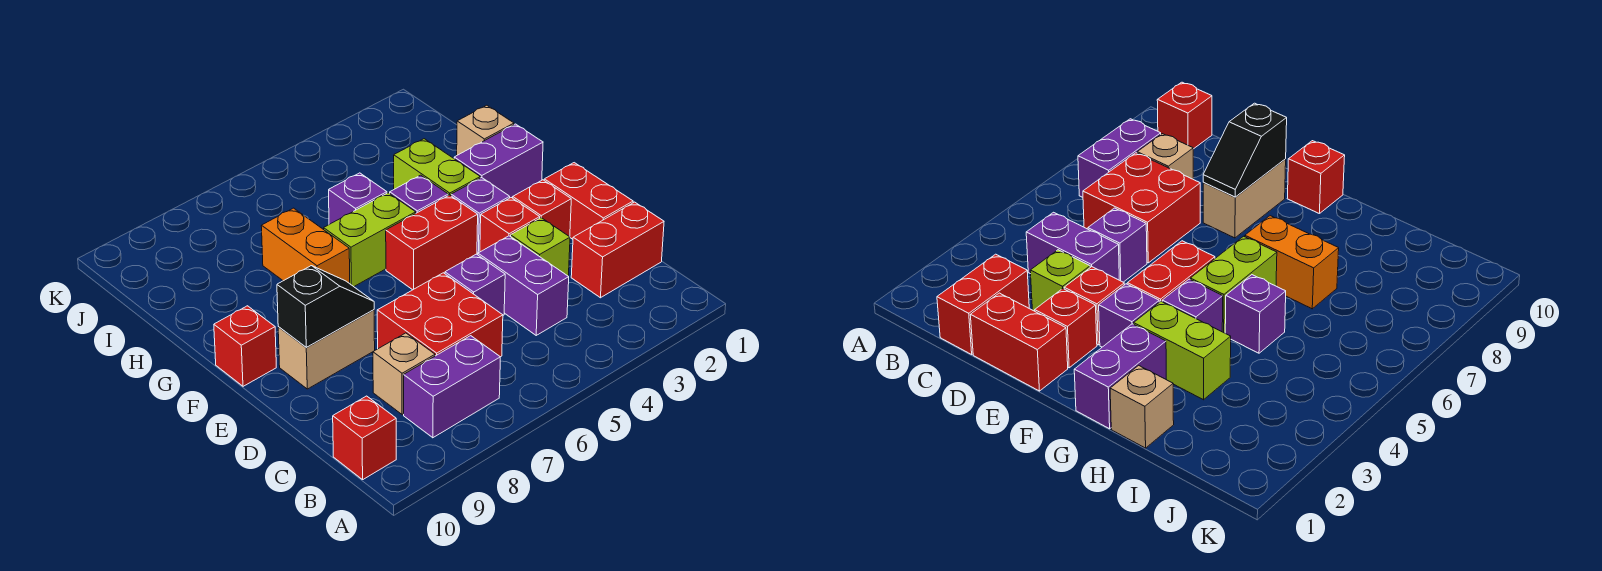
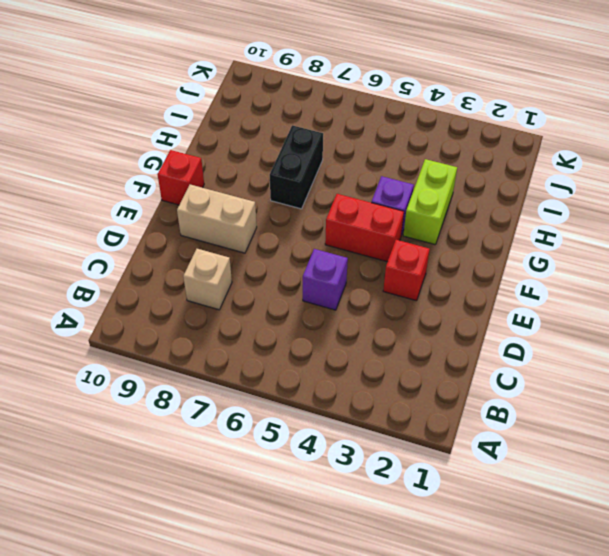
black brick G7:H7 level 1 -> orange brick G7:H7 level 1
none -> purple brick B7:B8 level 1
none -> red brick B10 level 1
none -> red brick C1:C2 level 1

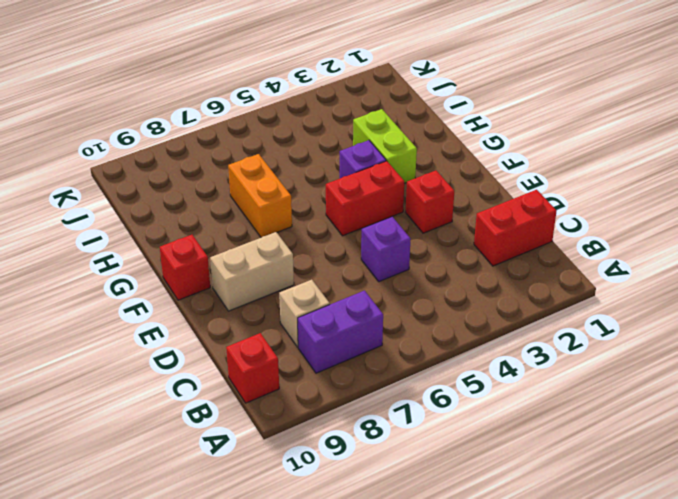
none -> purple brick C4:D4 level 1
none -> red brick C6:D7 level 1
none -> red brick D1:E1 level 1

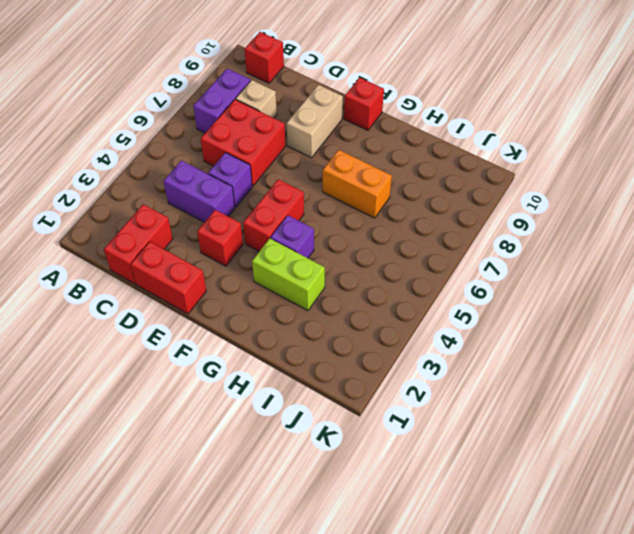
none -> lime brick D3 level 1
none -> red brick E2 level 1
none -> purple brick F3 level 1

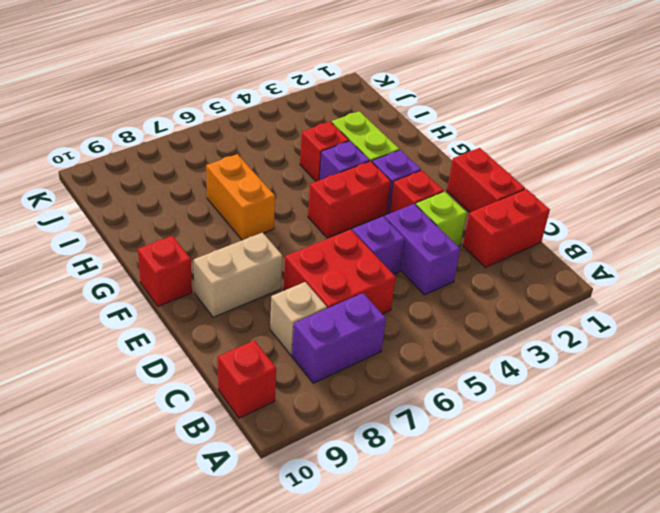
red brick H4 level 1 -> red brick E2 level 1
none -> purple brick G1:G2 level 1
none -> lime brick G5:G6 level 1
none -> tan brick H1 level 1

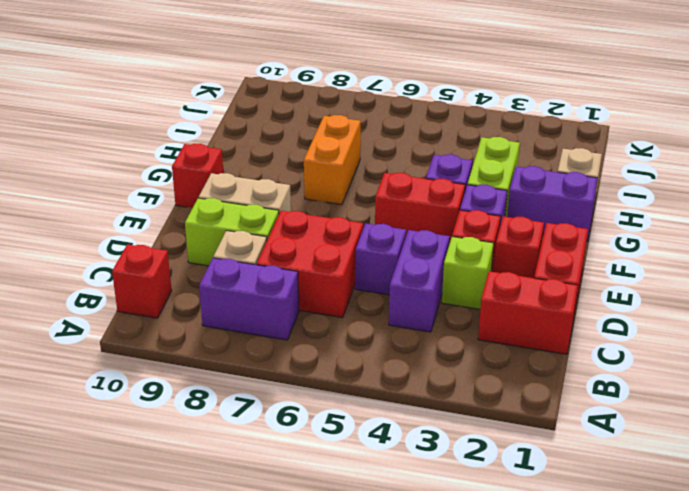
lime brick D8:D9 level 1 -> lime brick G5:G6 level 1
none -> purple brick H5 level 1
none -> black slope E8:E9 level 2 top 9

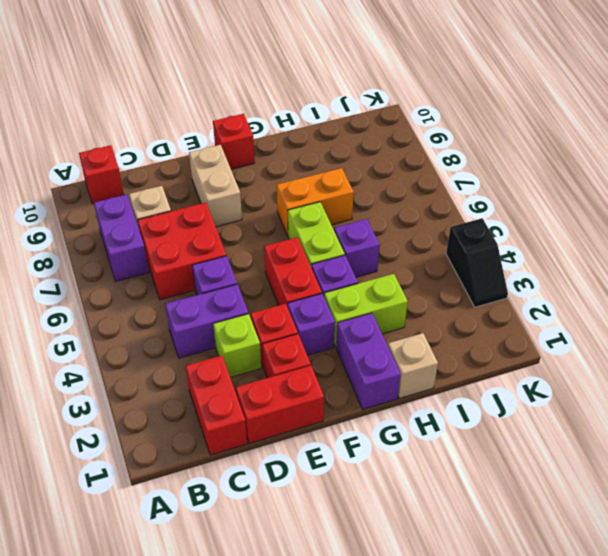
black slope K3:K4 level 1 top 4 -> black slope E8:E9 level 2 top 9

